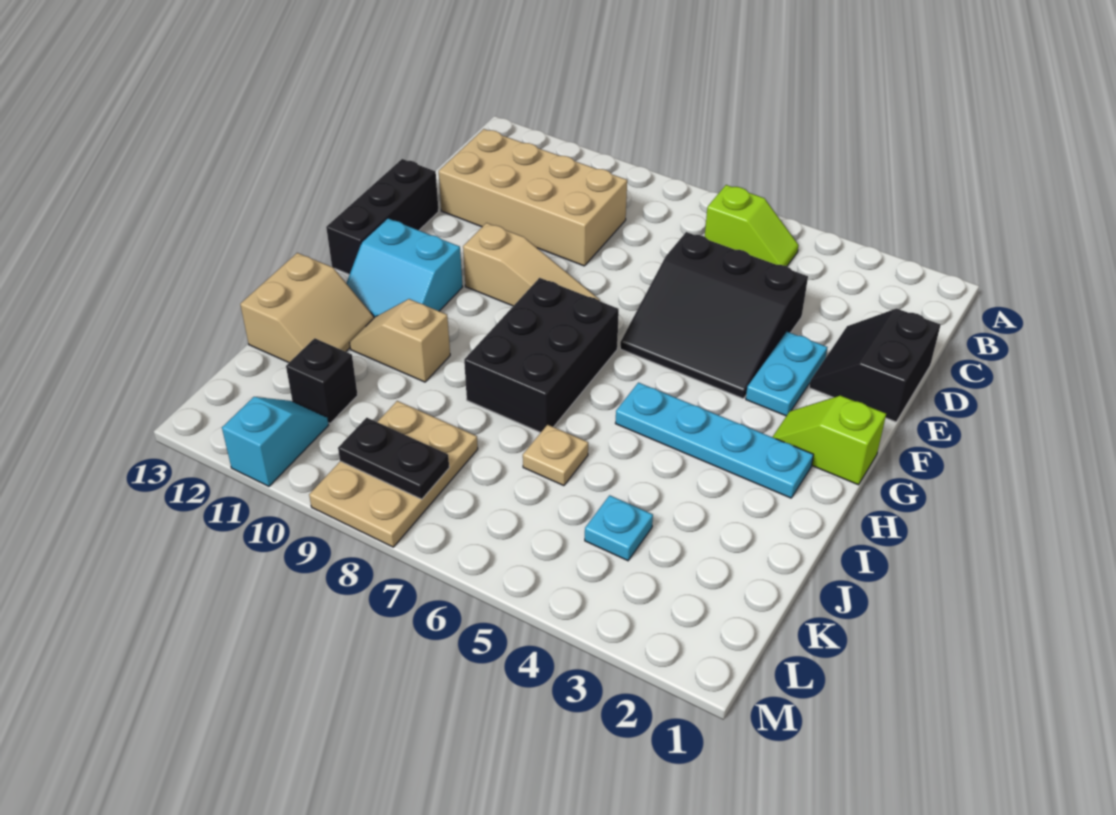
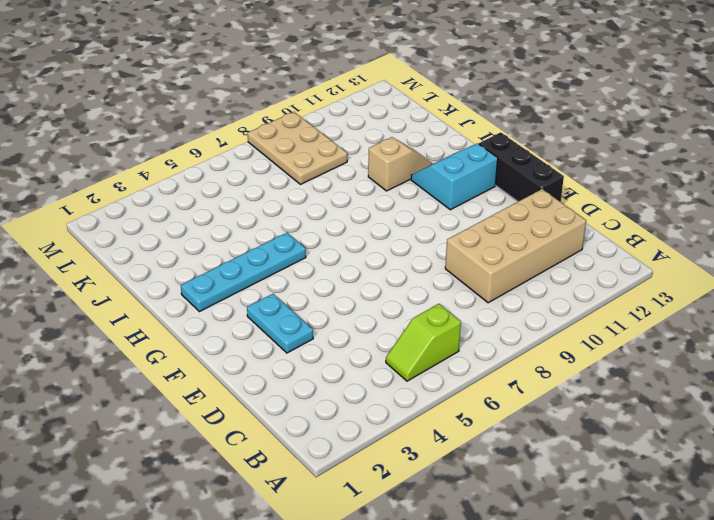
none -> black slope D1:E2 level 1 top 1
none -> black slope D4:F6 level 1 top D
none -> tan slope F8:F10 level 1 top 10

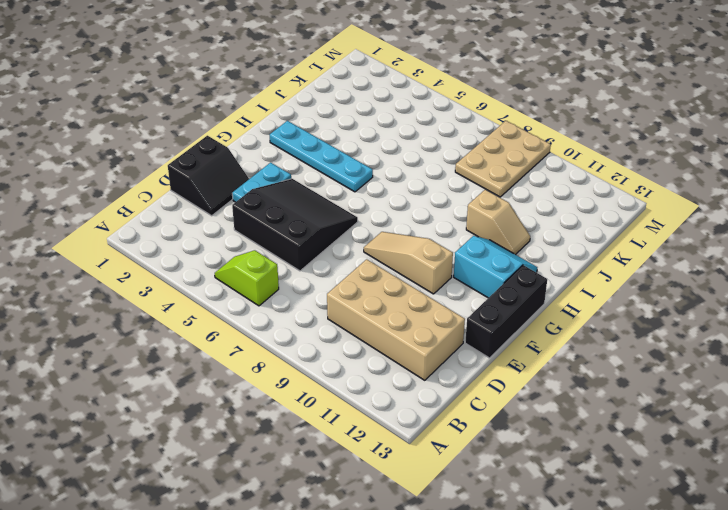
none -> lime slope G1:G2 level 1 top 1
none -> black brick G7:I8 level 1
none -> tan slope I12:J13 level 1 top 13

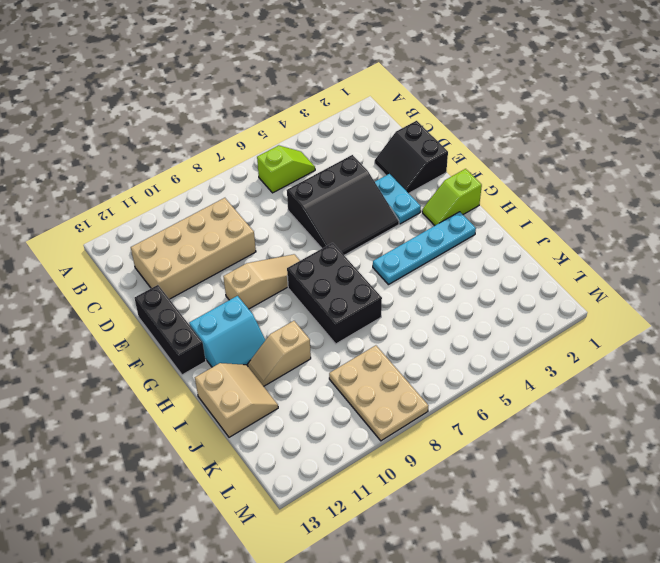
none -> tan plate J6 level 1
none -> cyan plate K4 level 1
none -> black brick K11 level 1

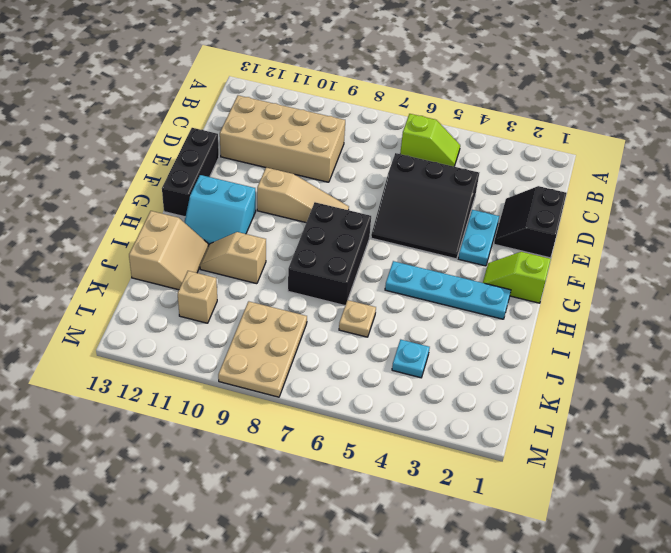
tan brick K11 level 1 -> black brick K11 level 1
none -> cyan slope L11:M11 level 1 top M
none -> black plate L8:L9 level 2

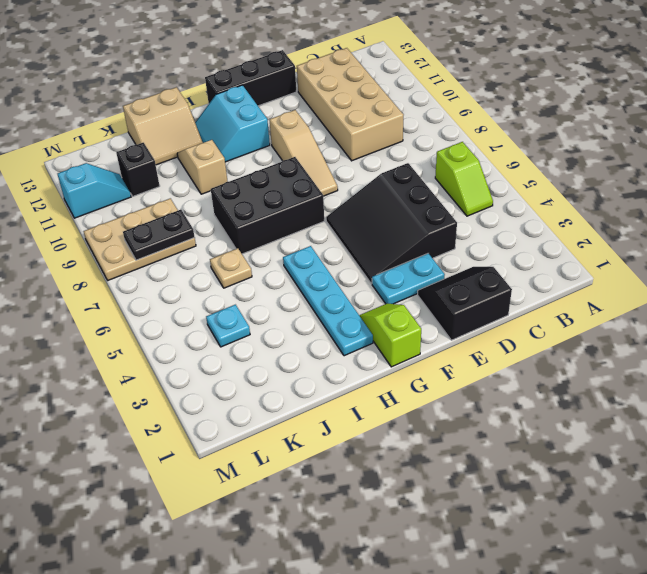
black plate K8:L8 level 2 -> black plate L8:L9 level 2

